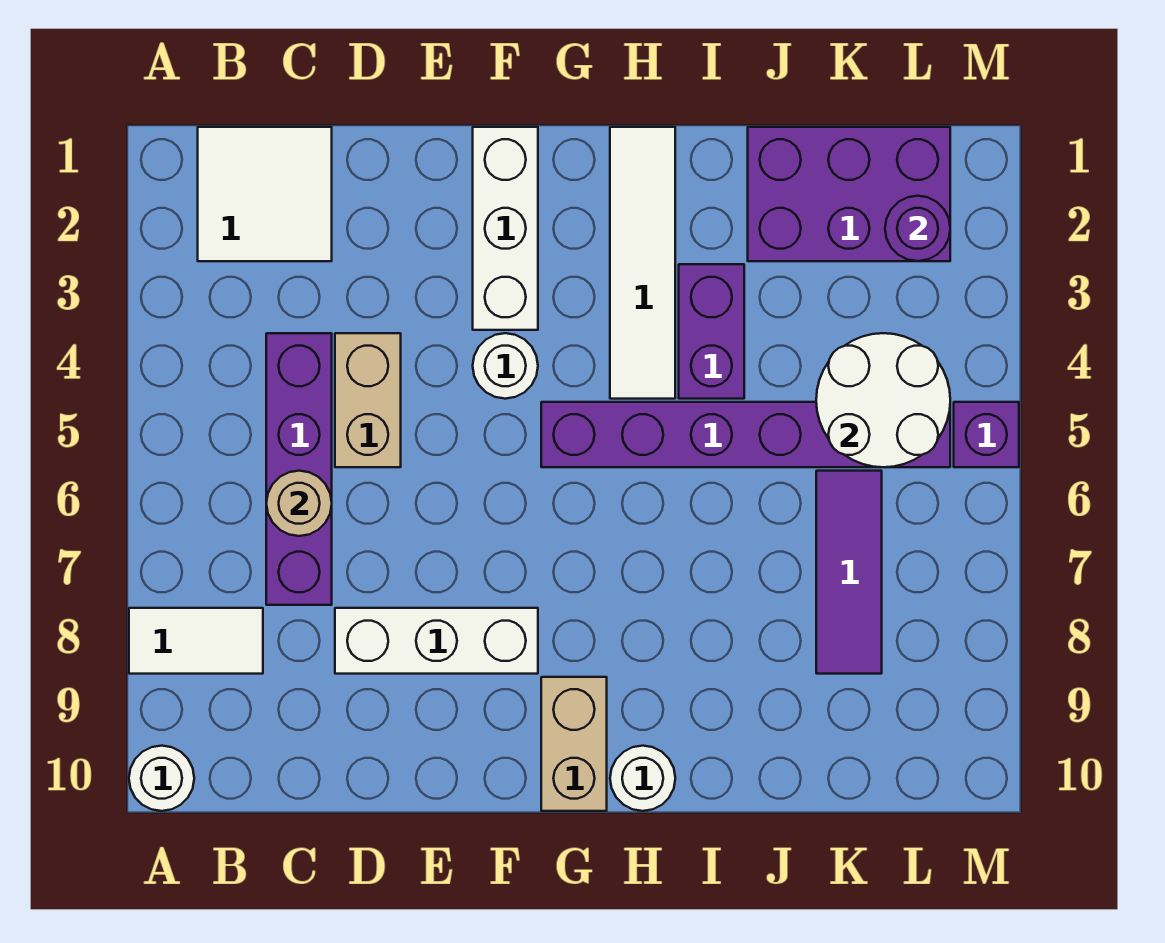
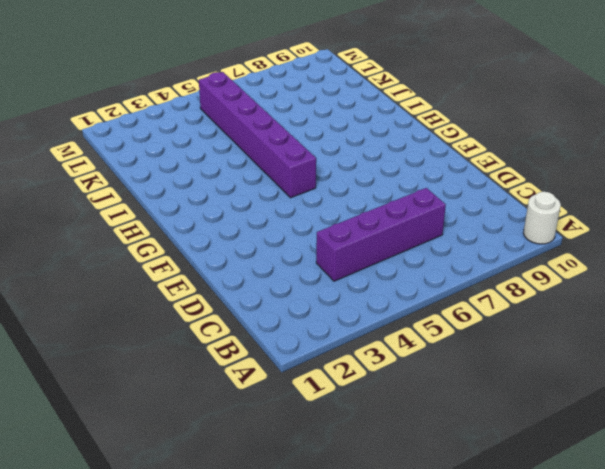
none -> white tile A8:B8 level 1
none -> white tile B1:C2 level 1
none -> tan brick D4:D5 level 1

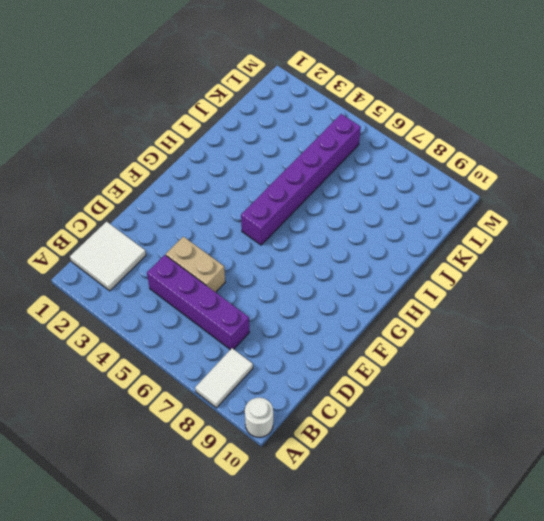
none -> white brick D8:F8 level 1
none -> white brick F1:F3 level 1
none -> white round brick F4 level 1

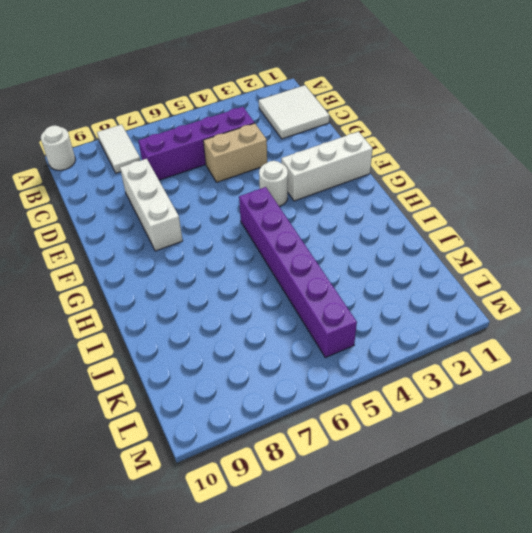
none -> tan brick G9:G10 level 1
none -> white tile H1:H4 level 1
none -> white round brick H10 level 1

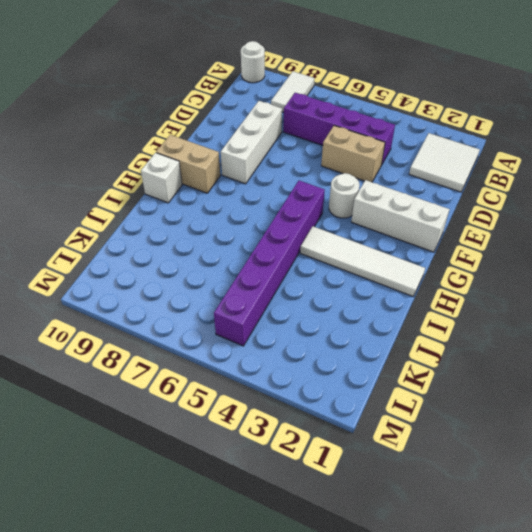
white brick H10 level 1 -> white round brick H10 level 1
none -> purple brick I3:I4 level 1
none -> purple brick J1:L2 level 1
none -> purple tile K6:K8 level 1

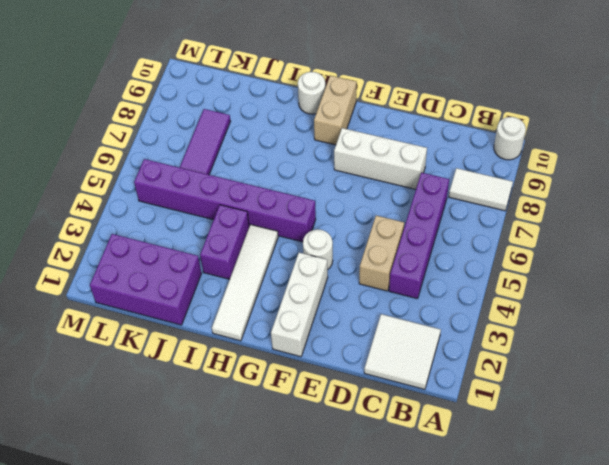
none -> purple brick M5 level 1
none -> tan round brick C6 level 2
none -> white round brick K4:L5 level 2

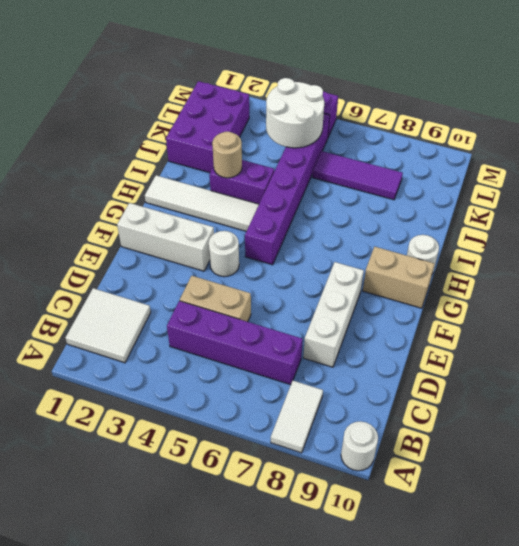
tan round brick I3 level 2 -> tan round brick C6 level 2
none -> purple round brick L2 level 2

